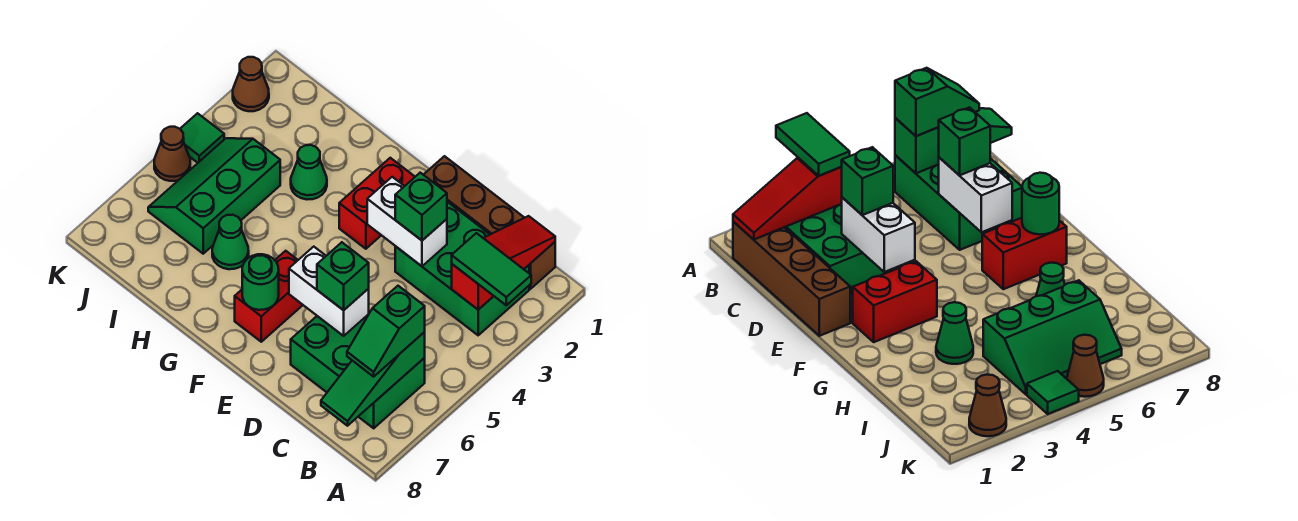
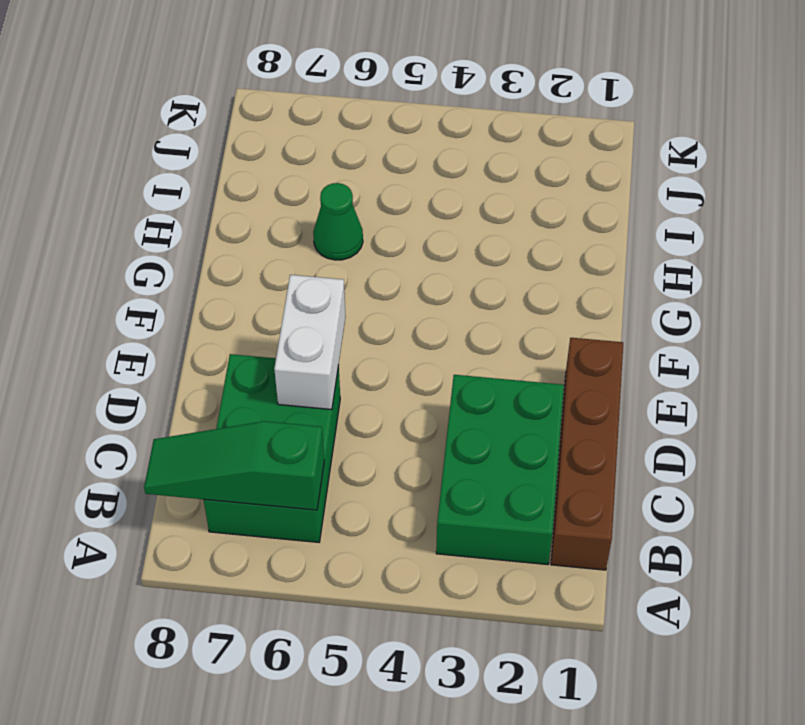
none -> red brick F2:F3 level 1
none -> red brick F6:F7 level 1
none -> green cone H3 level 1

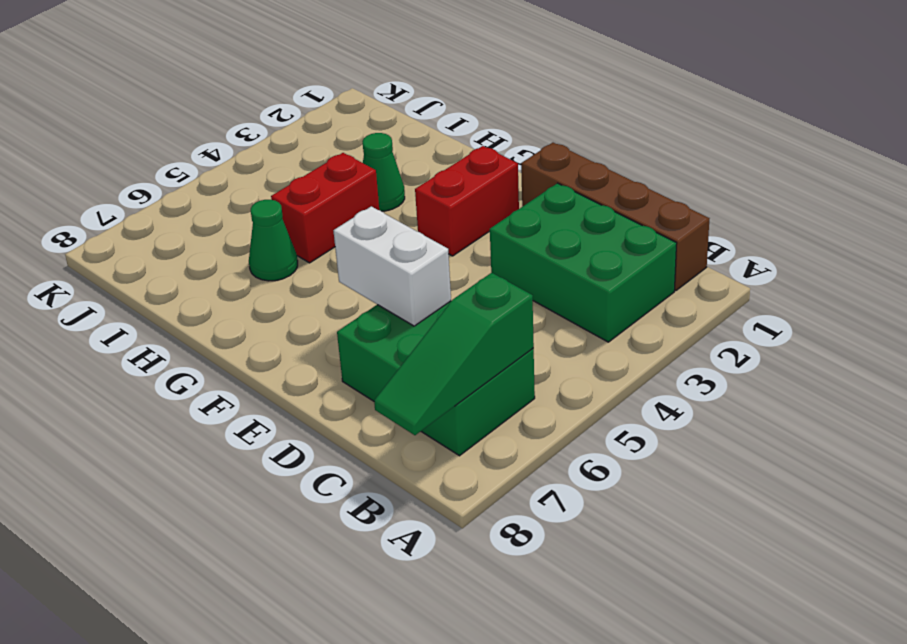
red brick H4:H5 level 1 -> red brick F6:F7 level 1
none -> green slope I4:J6 level 1 top I
none -> brown cone K2 level 1
none -> green tile K4 level 1

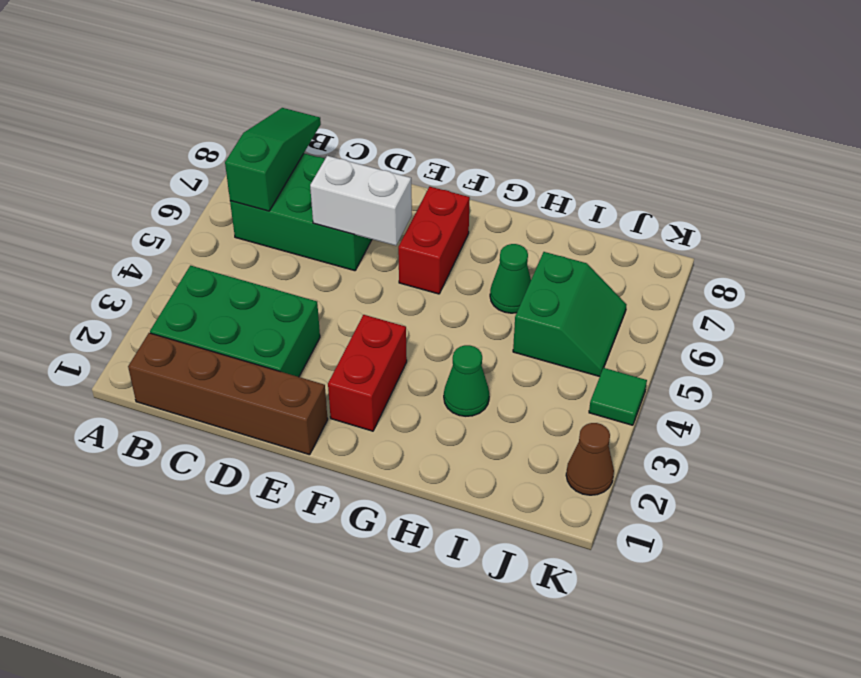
green slope I5:J6 level 1 top I -> green slope I4:J6 level 1 top I
none -> brown cone K5 level 1
none -> red slope B1:B3 level 2 top 3
none -> white brick D3:E3 level 2

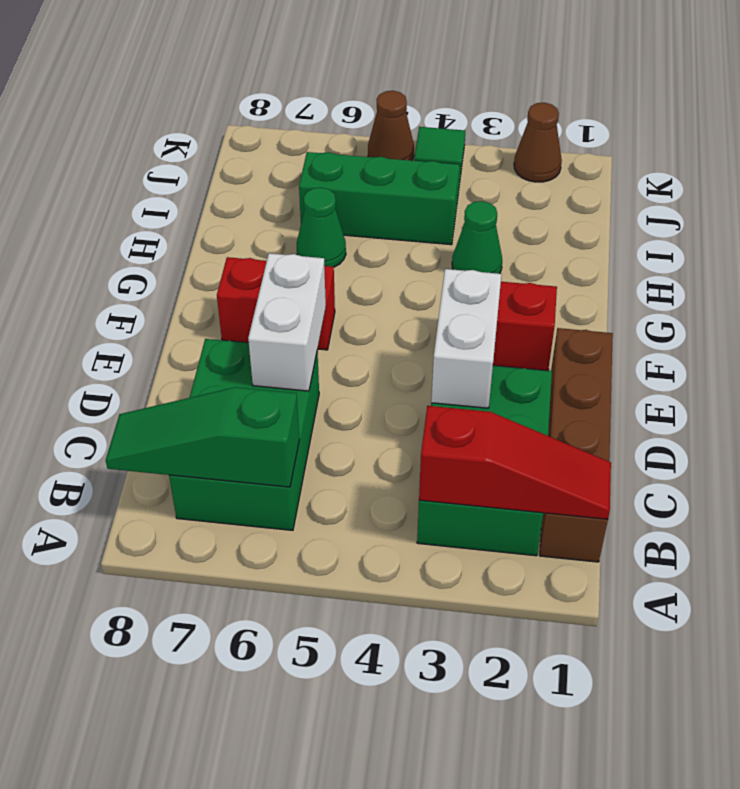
none -> green round brick F7 level 2
none -> green tile A3:B3 level 3
none -> green slope B6:B7 level 3 top 6

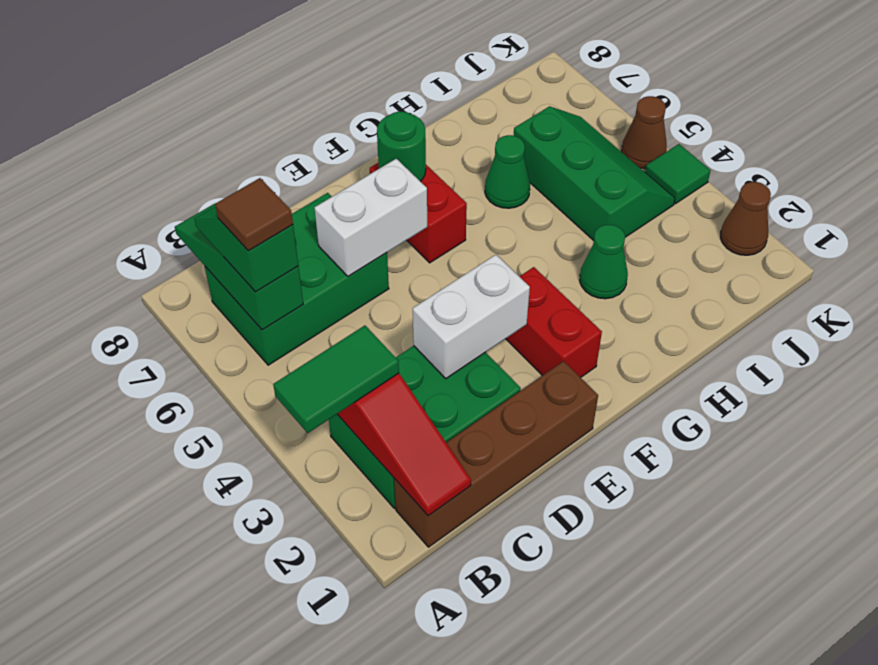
brown tile B6 level 4 -> none
none -> green brick D3 level 3
none -> green brick D6 level 3

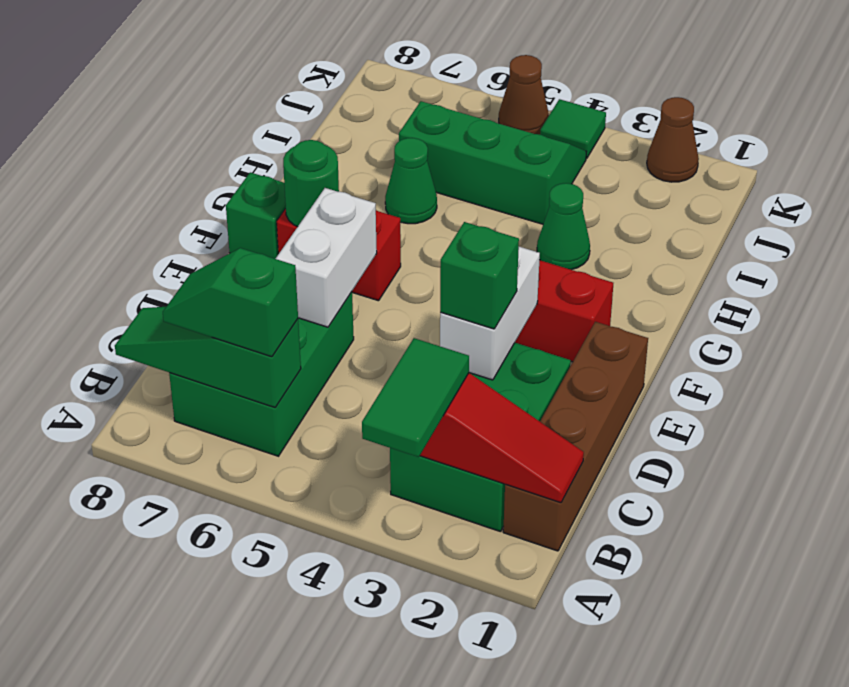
green brick F8 level 1 -> green brick D6 level 3

